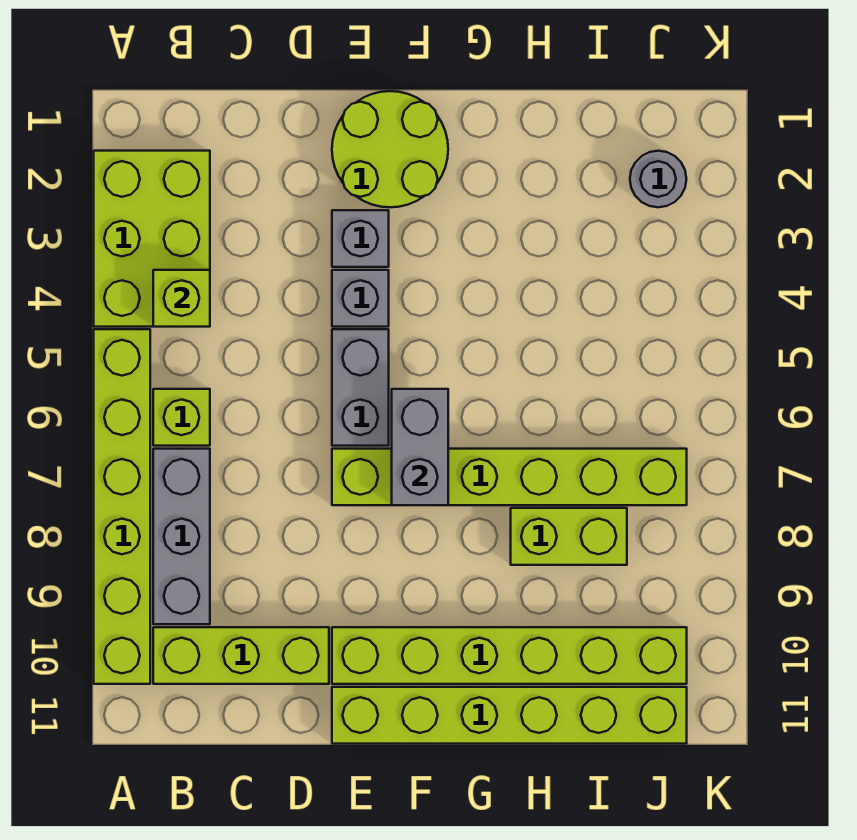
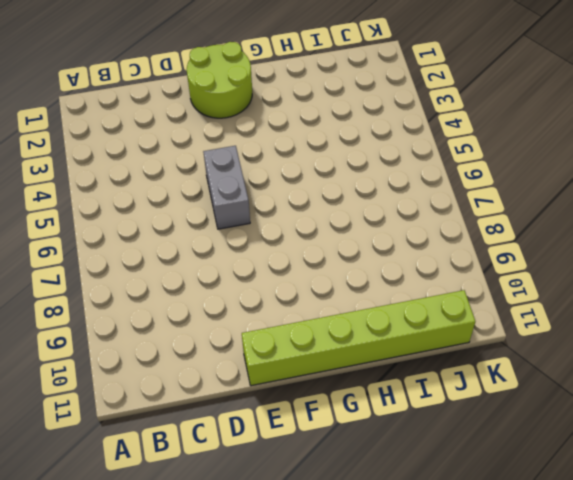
none -> lime brick A2:B4 level 1
none -> lime brick A5:A10 level 1
none -> lime brick B6 level 1

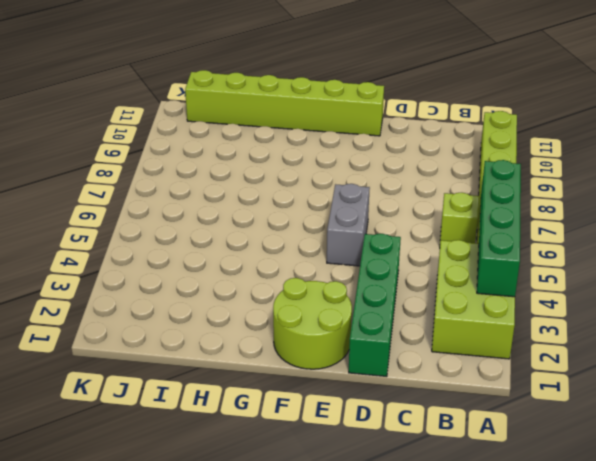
green brick A3:A6 level 2 -> none
green brick D1:D4 level 1 -> none
none -> grey brick B7:B9 level 1
none -> lime brick B10:D10 level 1
none -> grey brick E3 level 1

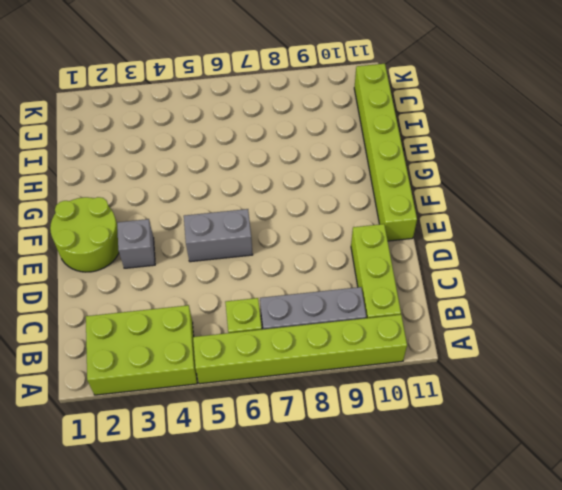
none -> grey brick E4 level 1
none -> lime brick E7:J7 level 1
none -> lime brick E10:J10 level 1

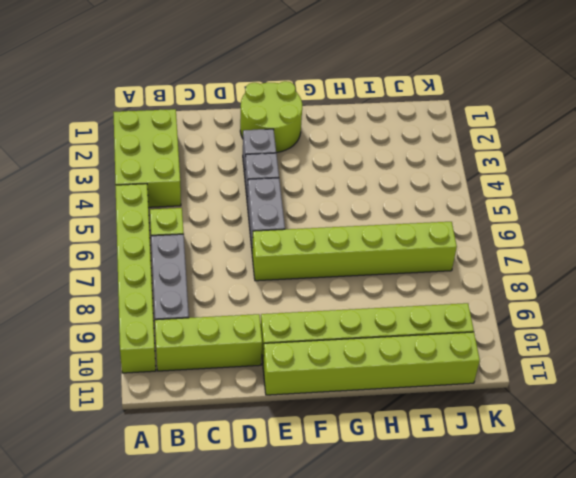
none -> lime brick H8:I8 level 1
none -> grey round brick J2 level 1
none -> lime brick B4 level 2

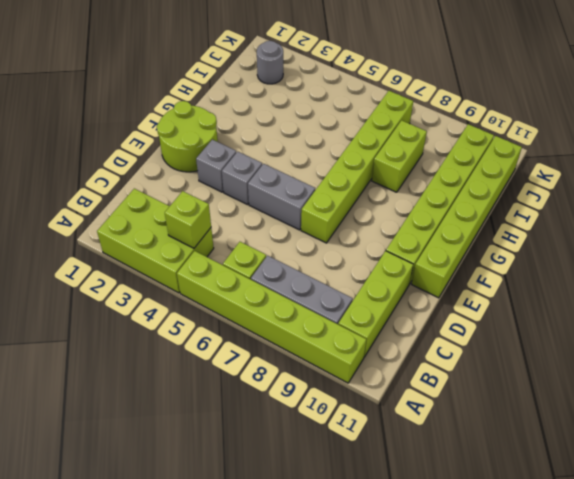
none -> grey brick F6:F7 level 2

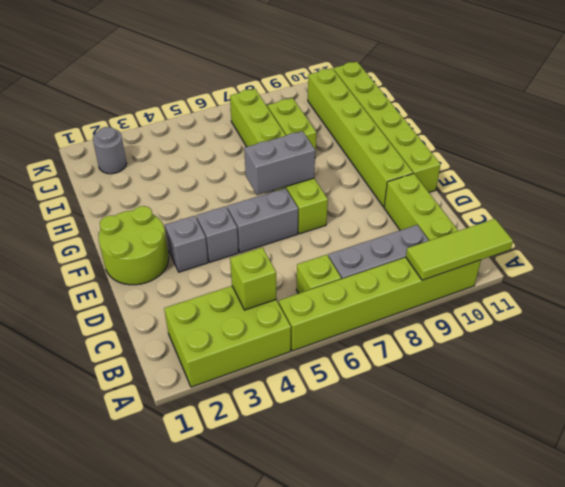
lime tile A9:A11 level 2 -> none

